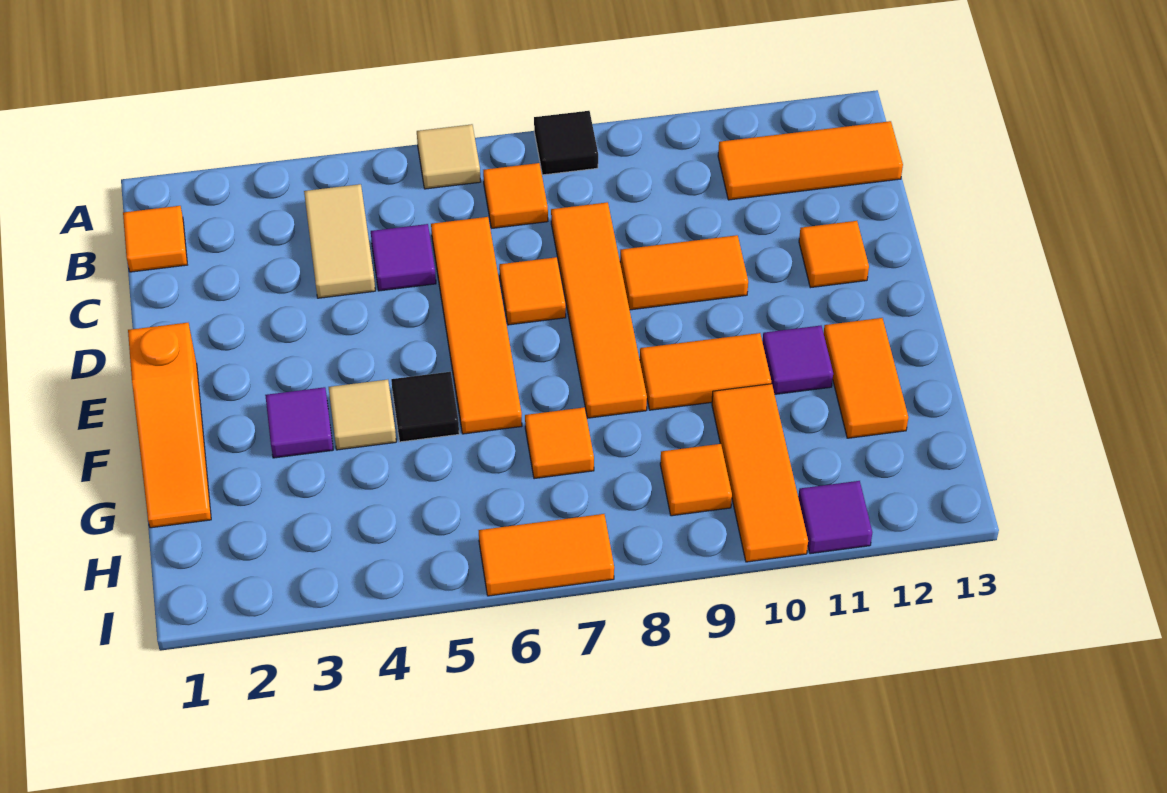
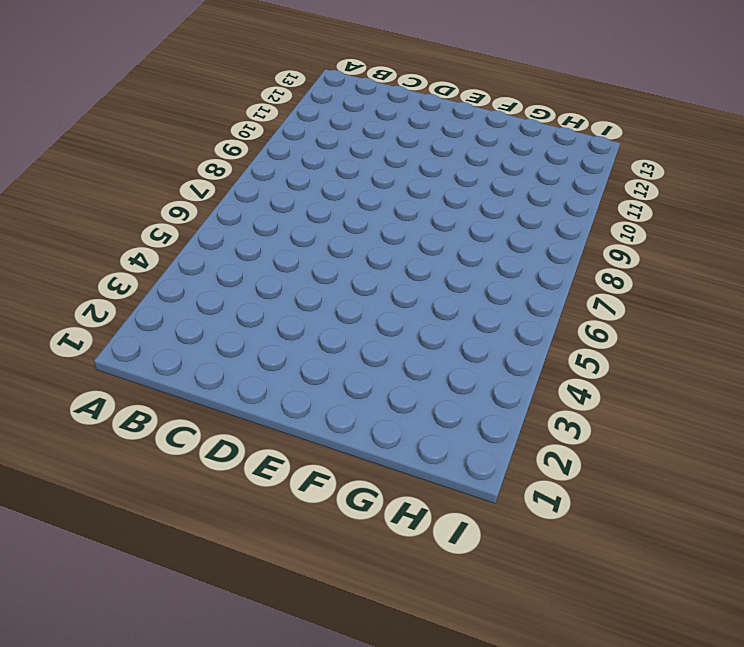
none -> tan tile A6 level 1
none -> black tile A8 level 1
none -> orange tile B1 level 1

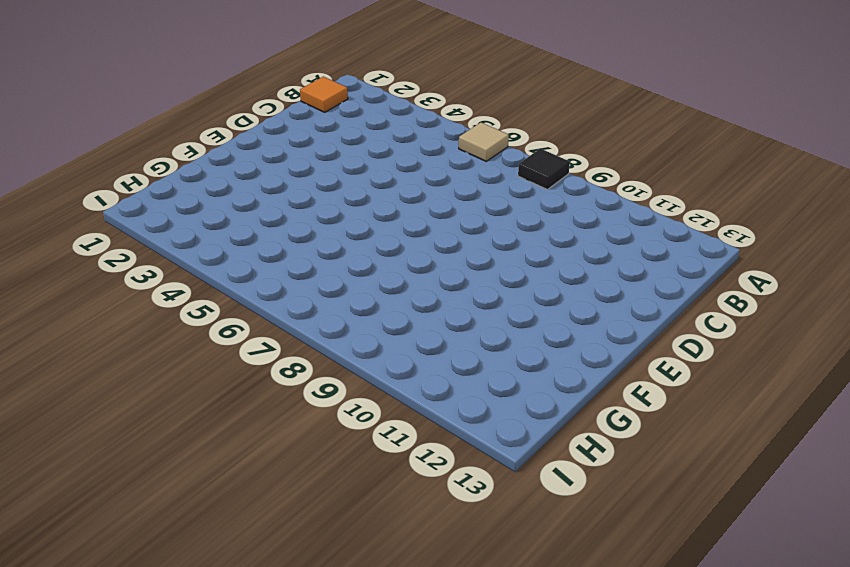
none -> tan tile B4:C4 level 1
none -> orange tile B7 level 1
none -> orange tile B11:B13 level 1

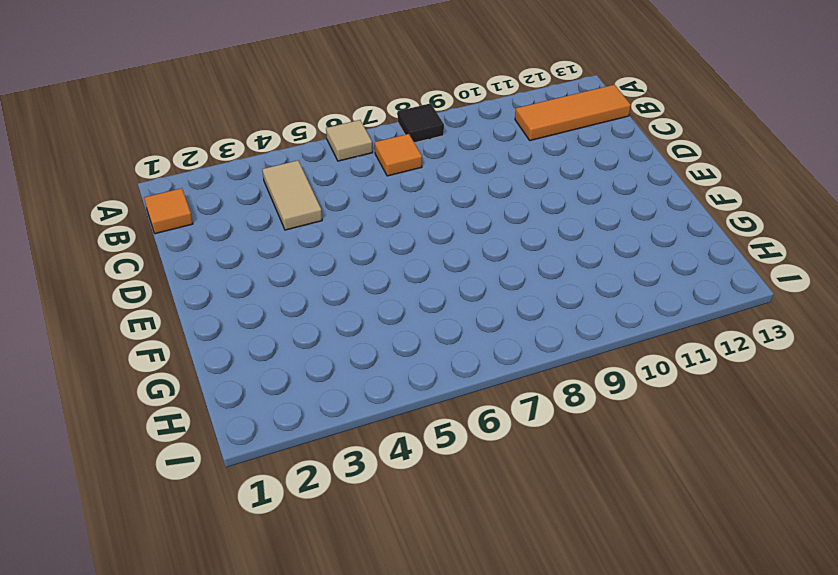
none -> purple tile C5 level 1
none -> orange tile C6:F6 level 1
none -> orange tile C8:F8 level 1

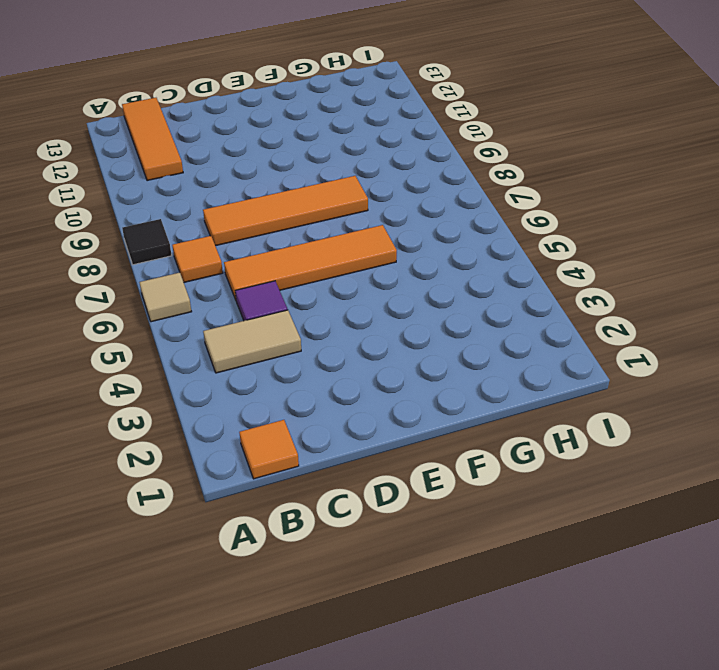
none -> orange tile D7 level 1
none -> orange tile D9:D10 level 1
none -> orange tile D12 level 1

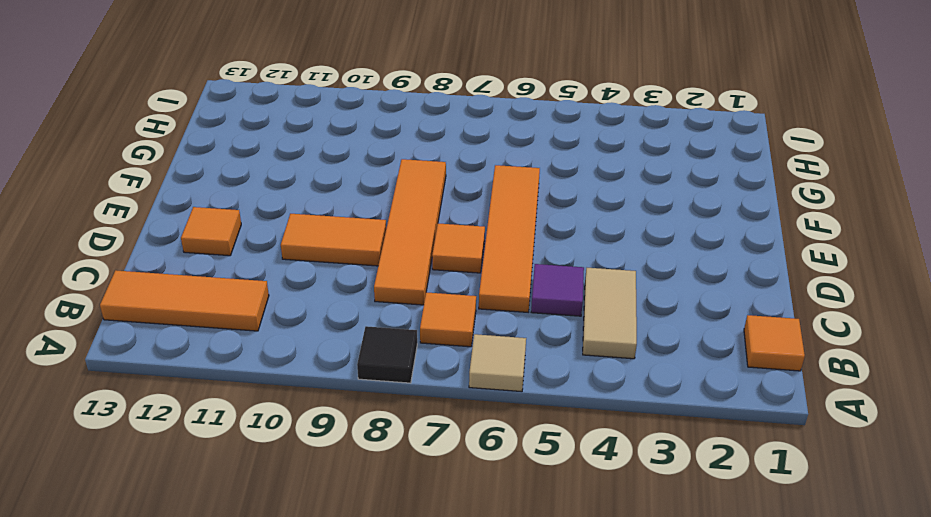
none -> orange slope E1:G1 level 1 top E
none -> purple tile F3 level 1
none -> tan tile F4 level 1

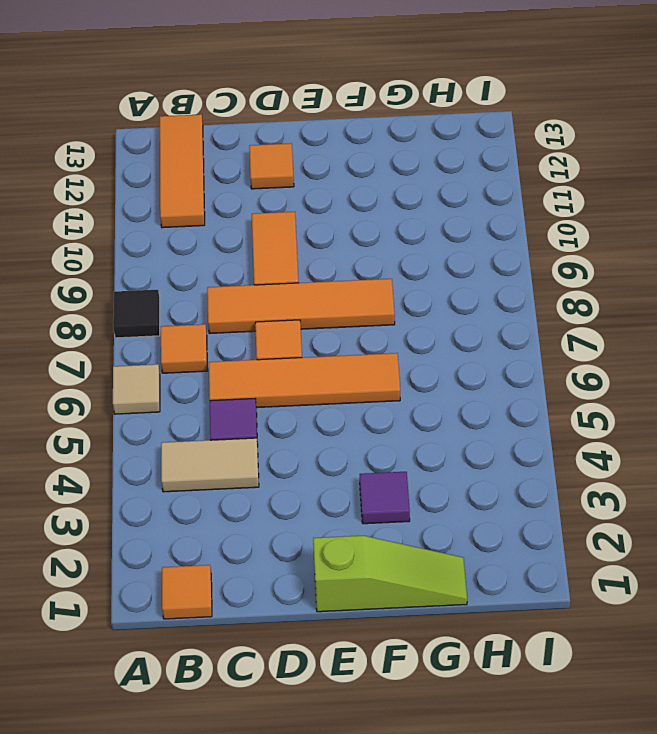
lime slope E1:G1 level 1 top E -> orange slope E1:G1 level 1 top E
none -> tan tile F4 level 1
none -> black tile F5 level 1
none -> orange tile F9:F10 level 1

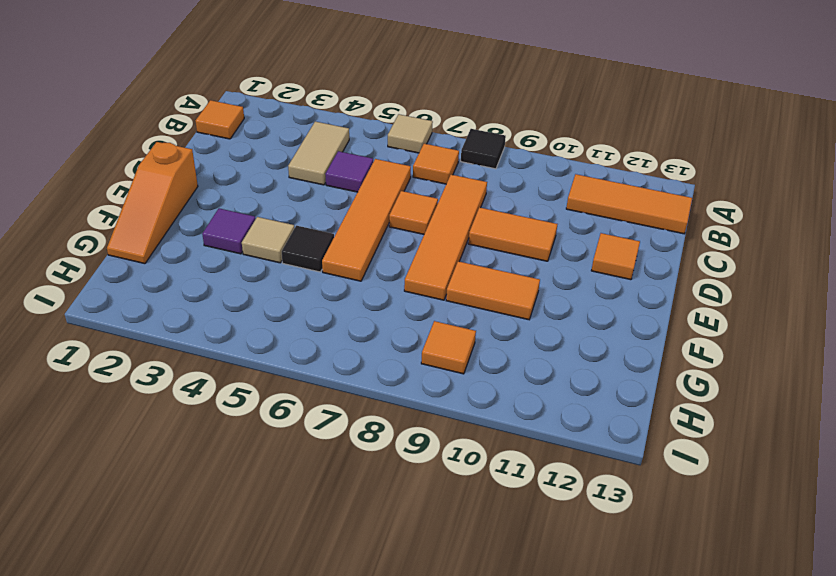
none -> purple tile F11 level 1
none -> orange tile F12:G12 level 1
none -> orange tile G7 level 1

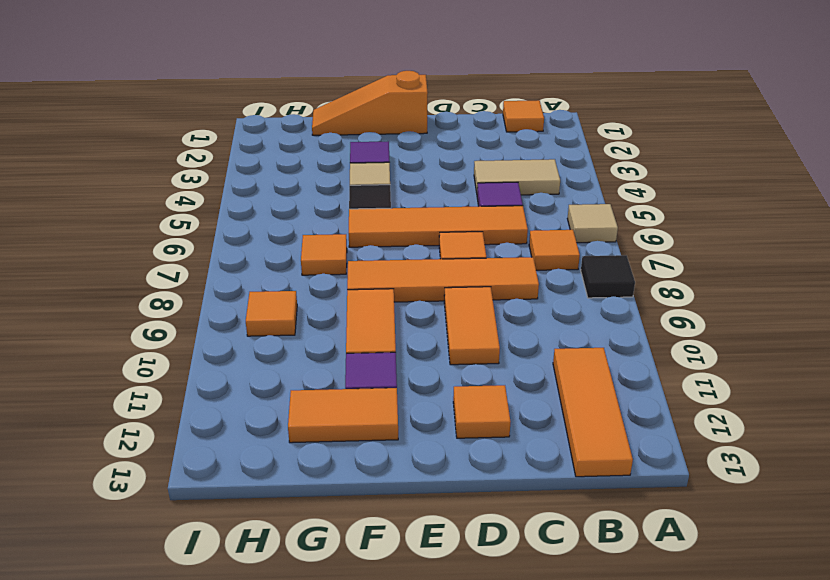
none -> orange tile G10:I10 level 1
none -> orange tile I6:I7 level 1
none -> purple tile I11 level 1

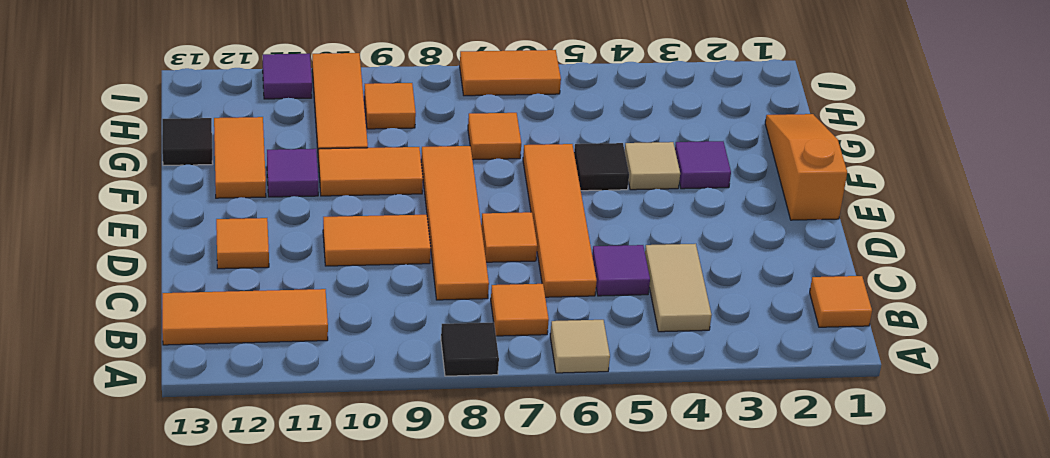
black tile G13 level 1 -> none

